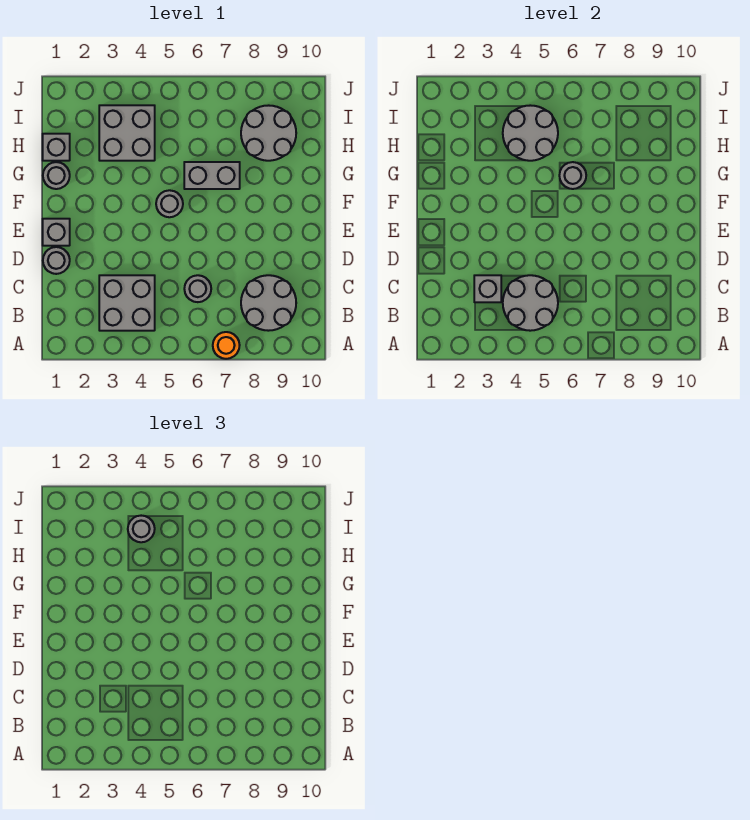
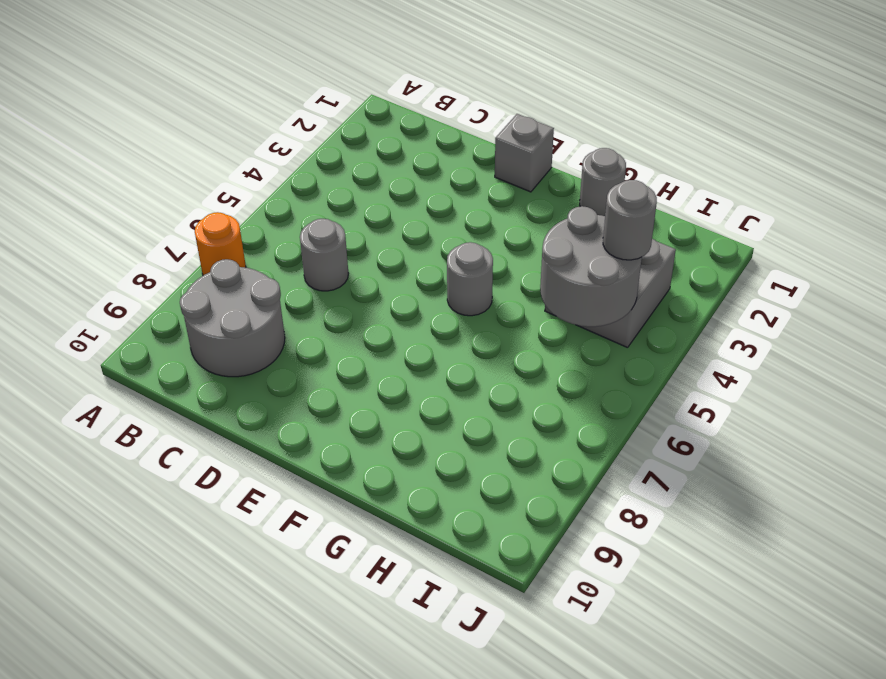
none -> grey brick B3:C4 level 1
none -> grey round brick D1 level 1
none -> grey brick G6:G7 level 1

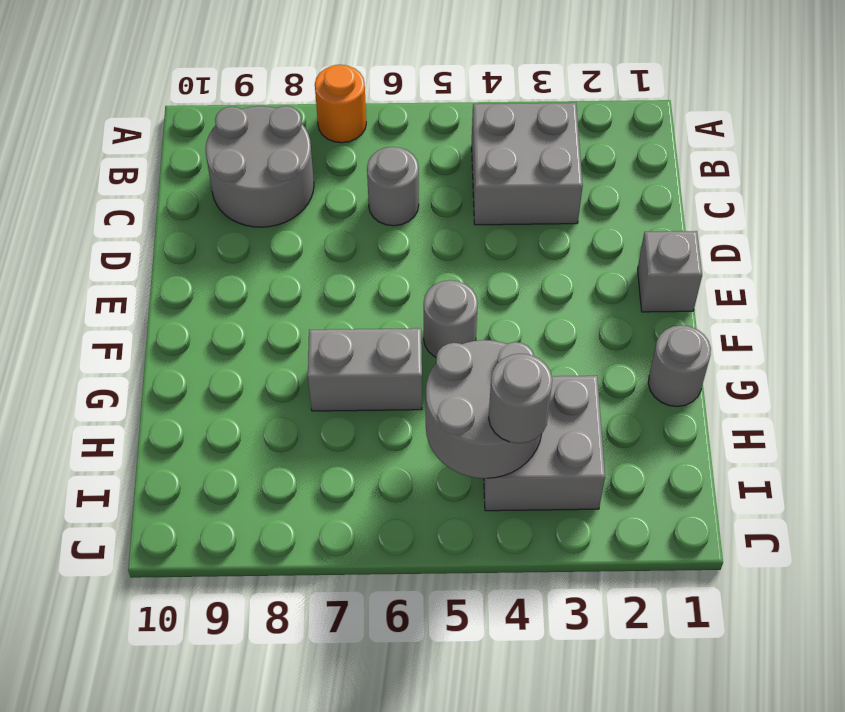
none -> grey round brick D1 level 1
none -> grey brick H1 level 1
none -> grey round brick H8:I9 level 1

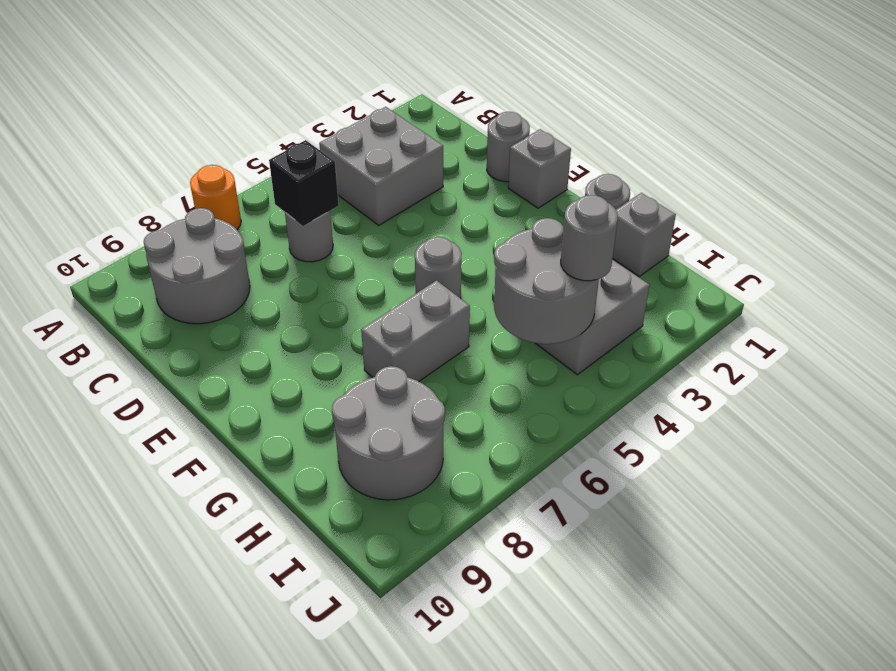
black brick C6 level 2 -> none
none -> grey round brick B4:C5 level 2
none -> grey brick C3 level 2
none -> grey round brick G6 level 2

